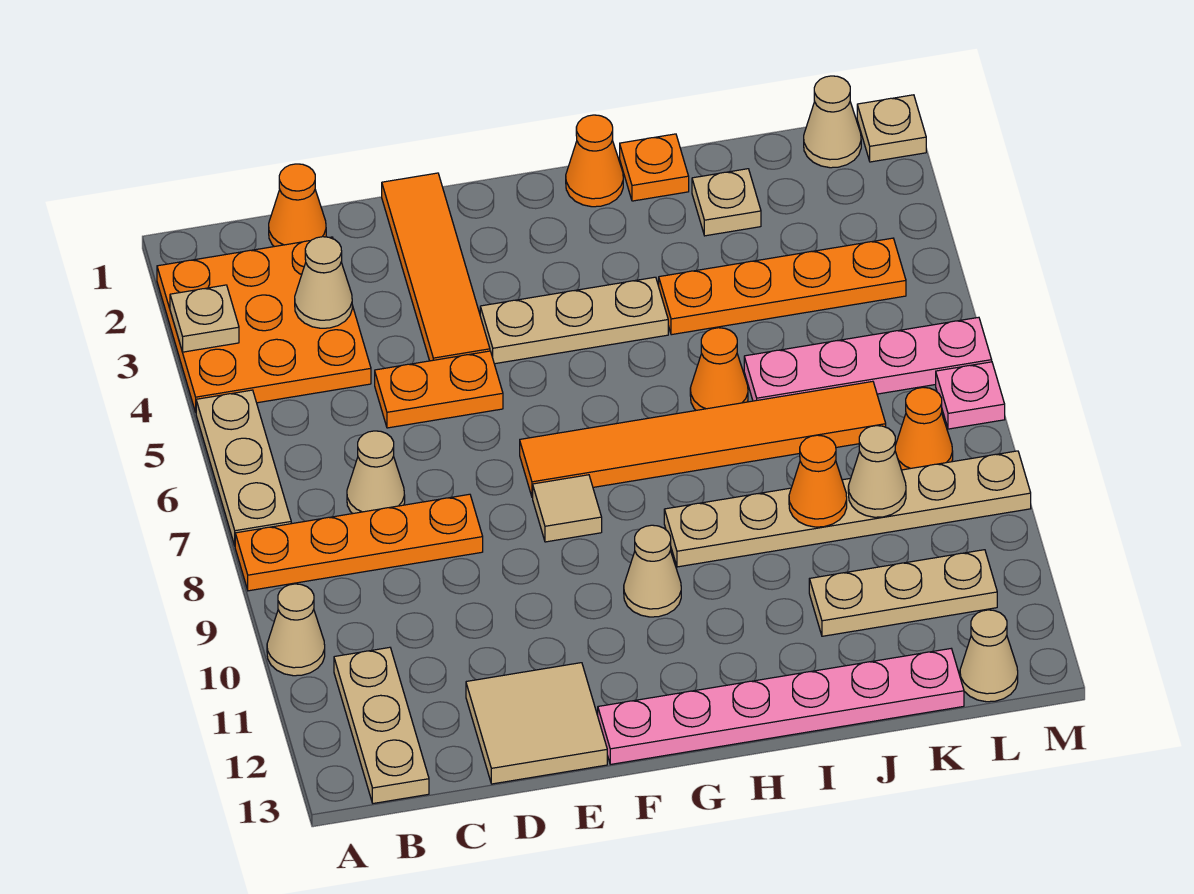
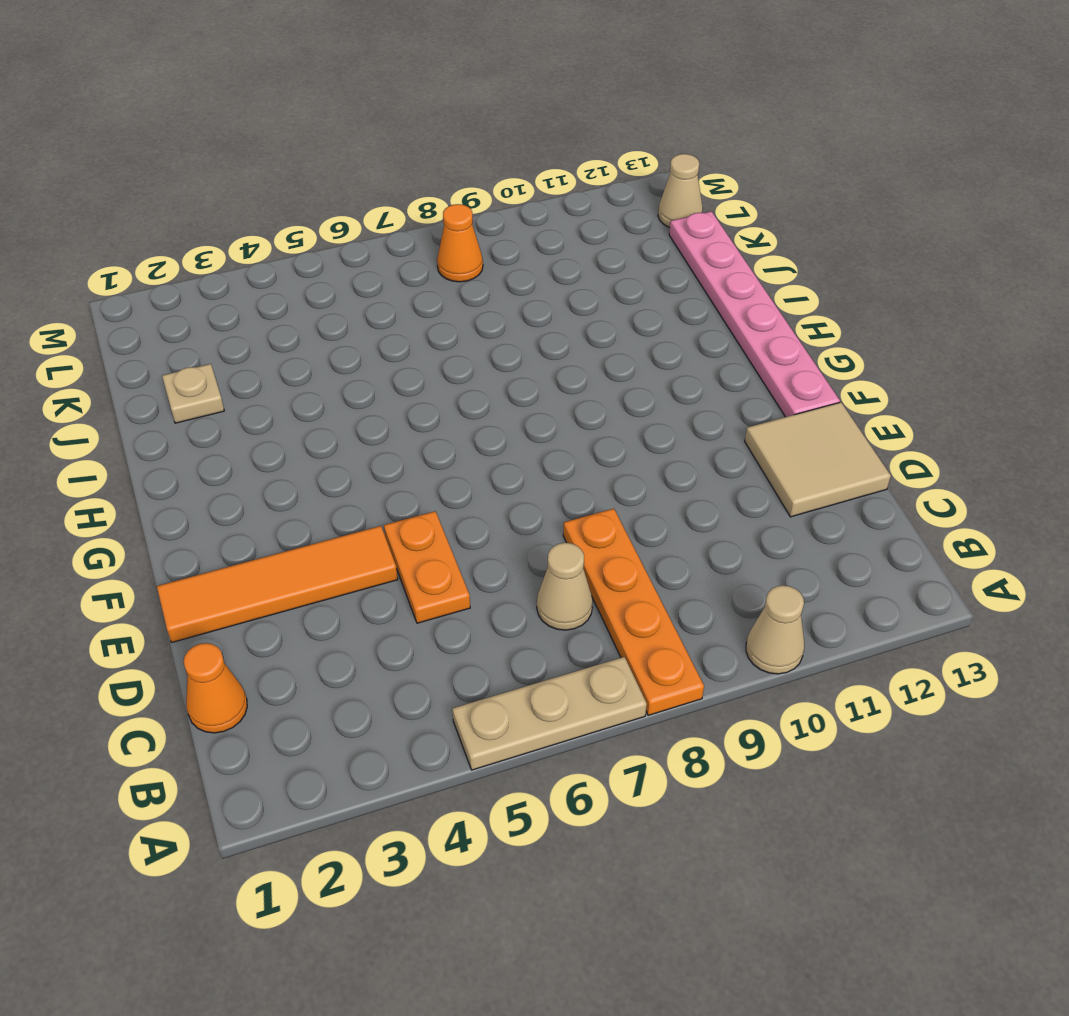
none -> orange plate A2:C4 level 1
none -> tan plate B11:B13 level 1
none -> tan plate F4:H4 level 1
none -> orange tile F7:K7 level 1

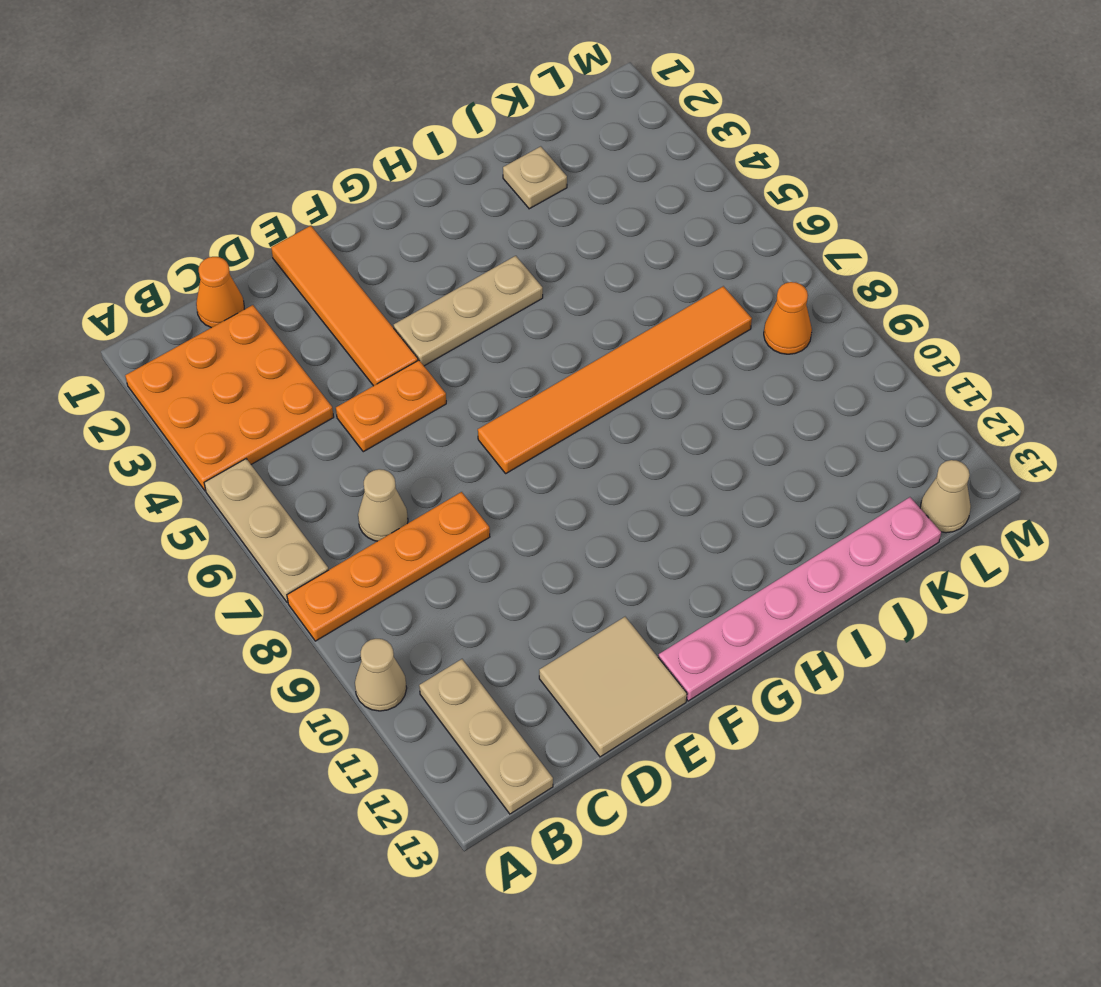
none -> tan tile F8 level 1
none -> tan cone G10 level 1
none -> orange cone H1 level 1
none -> tan plate H9:M9 level 1

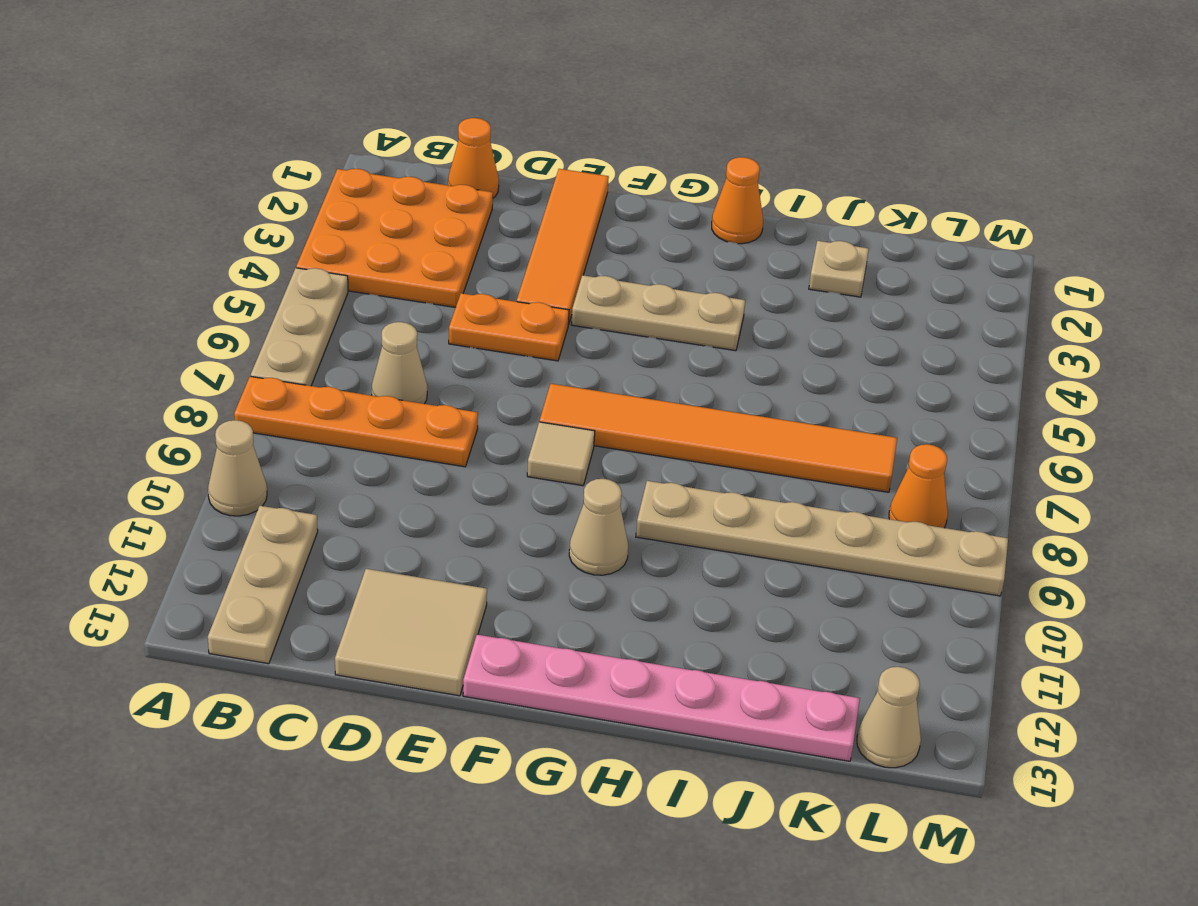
none -> orange plate I1 level 1
none -> orange plate I4:L4 level 1
none -> orange cone I6 level 1
none -> pink plate J6:M6 level 1

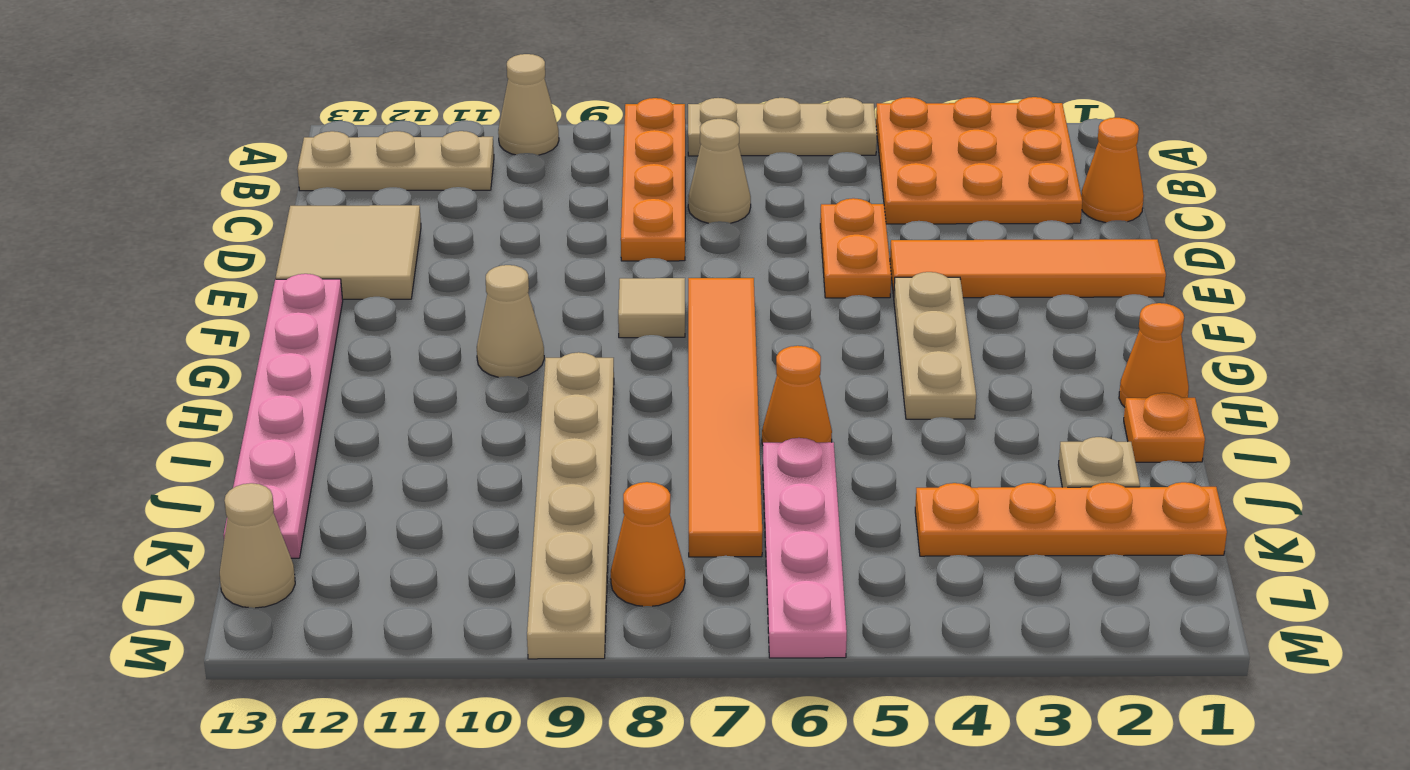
orange plate K1:K4 level 1 -> orange plate I4:L4 level 1
none -> tan plate J11:L11 level 1
none -> tan cone L1 level 1
none -> tan plate M1 level 1
none -> pink plate M7 level 1

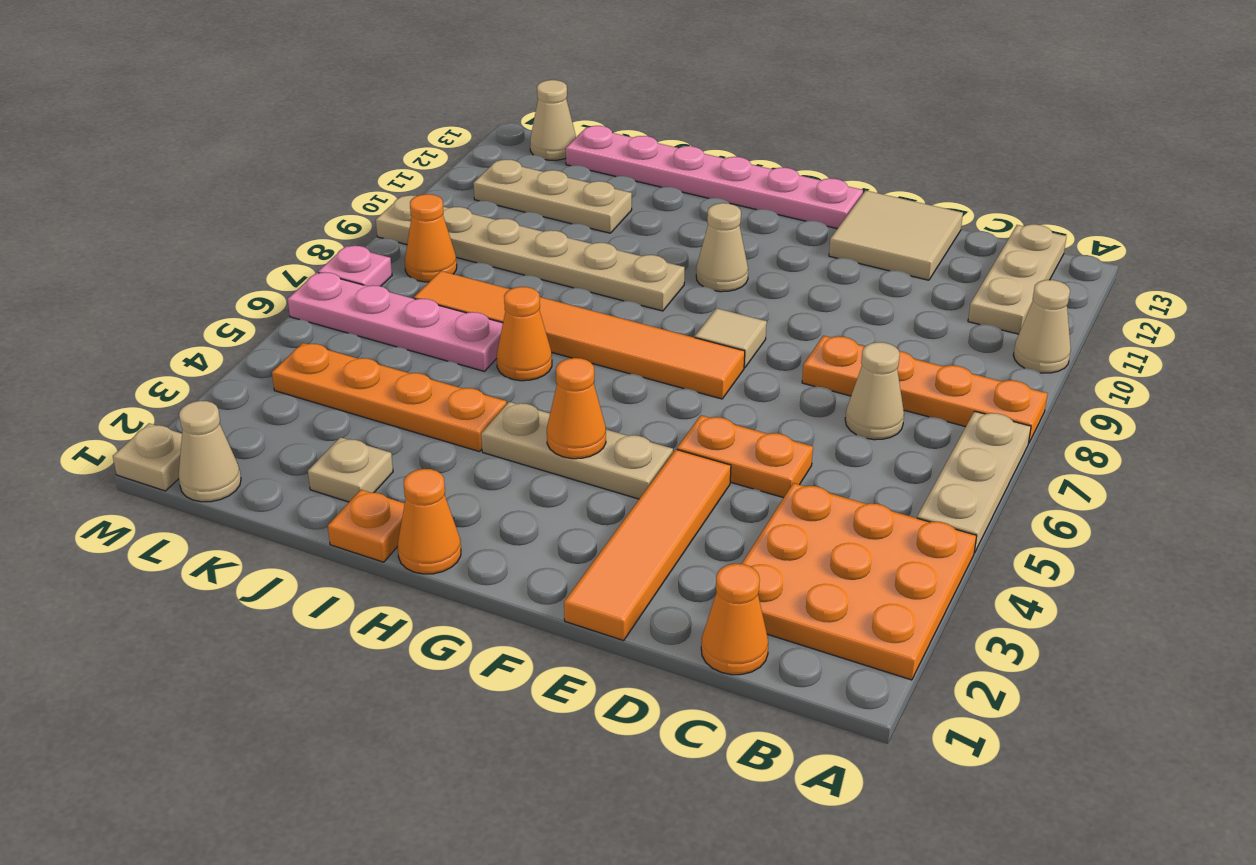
orange cone G4 level 2 -> orange cone J9 level 2
none -> tan plate A3 level 2
none -> tan cone C3 level 2
none -> tan cone K9 level 2

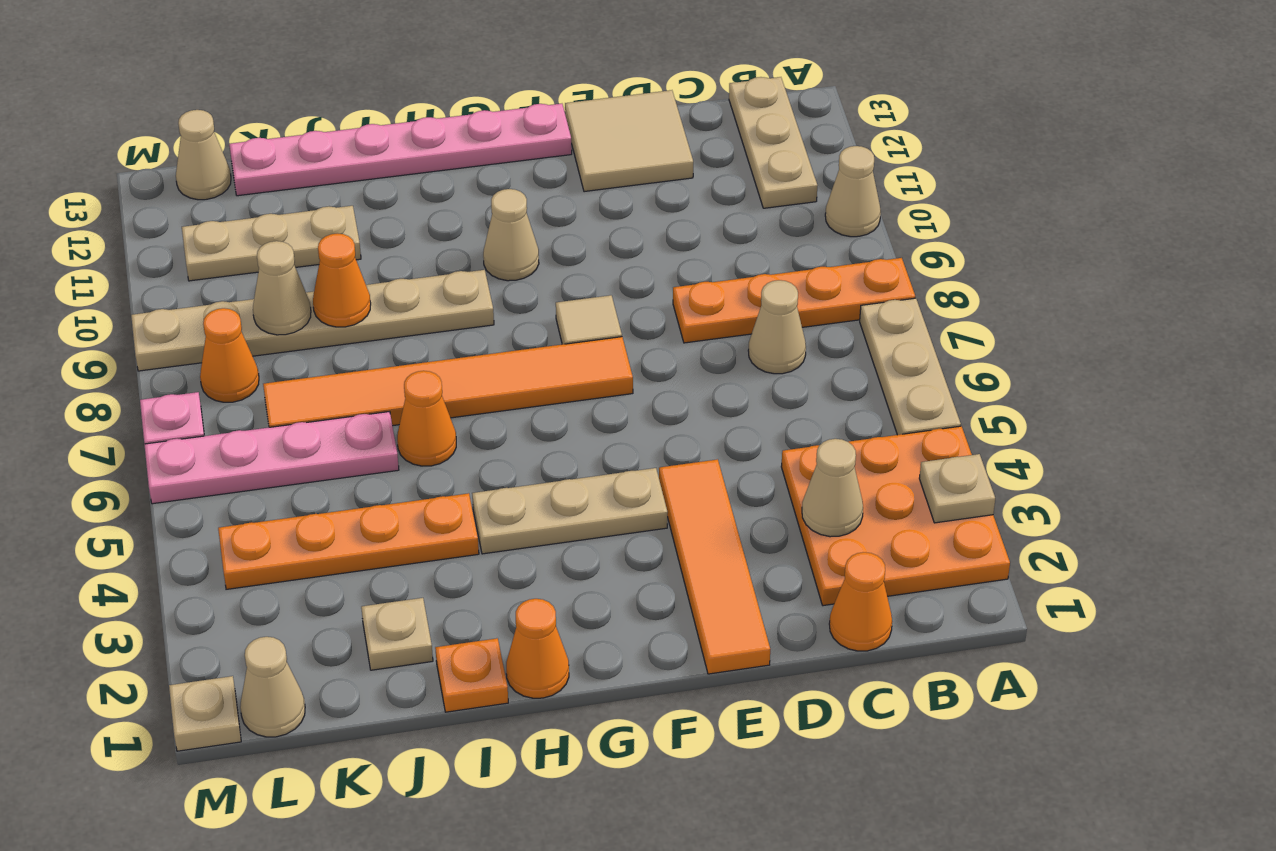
none -> orange plate D5:E5 level 1

